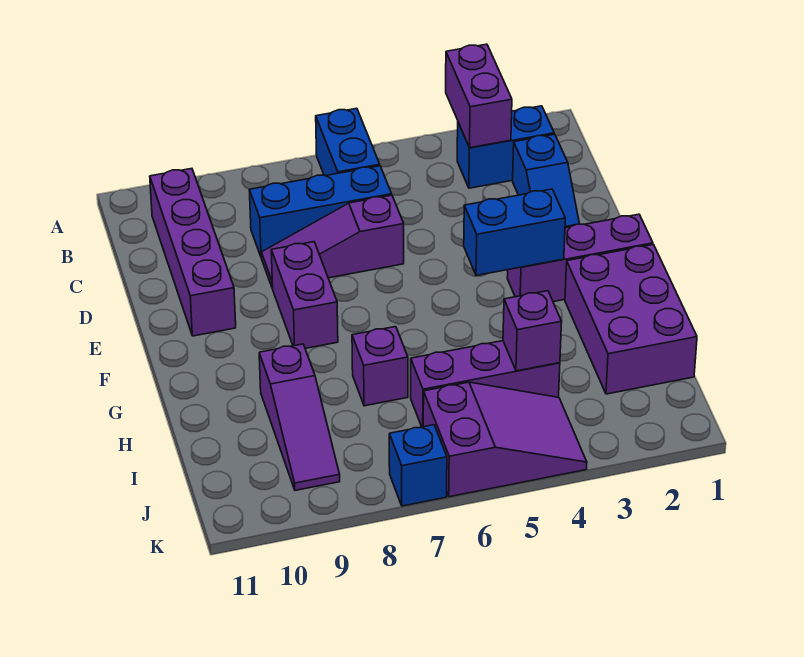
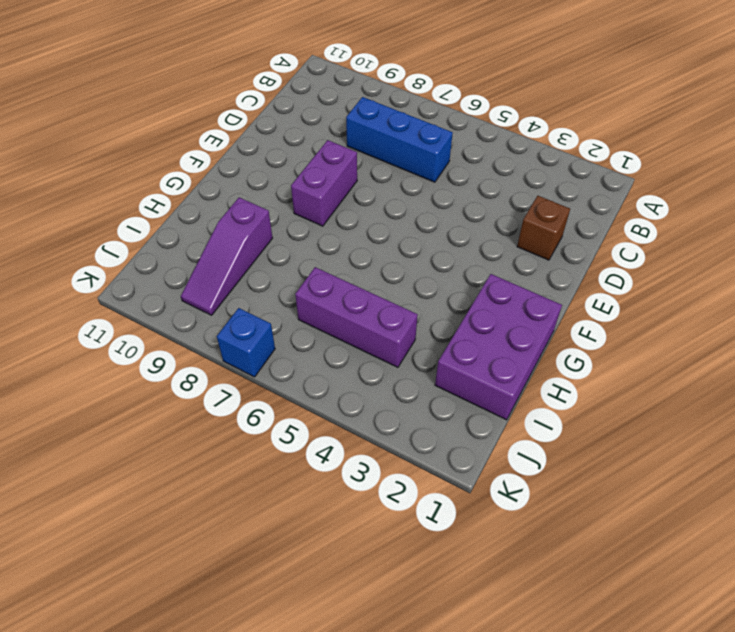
brown brick D2 level 1 -> blue slope C2:D2 level 1 top C
none -> blue brick A6:B6 level 1
none -> blue brick B2:B3 level 1
none -> purple brick B10:E10 level 1

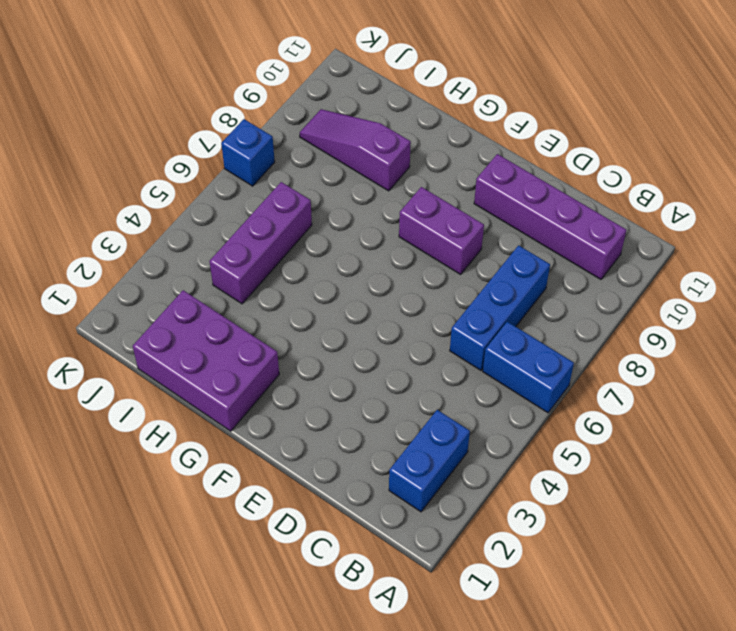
none -> blue slope C2:D2 level 1 top C
none -> purple slope D6:D8 level 1 top 6
none -> purple brick F1:F3 level 1

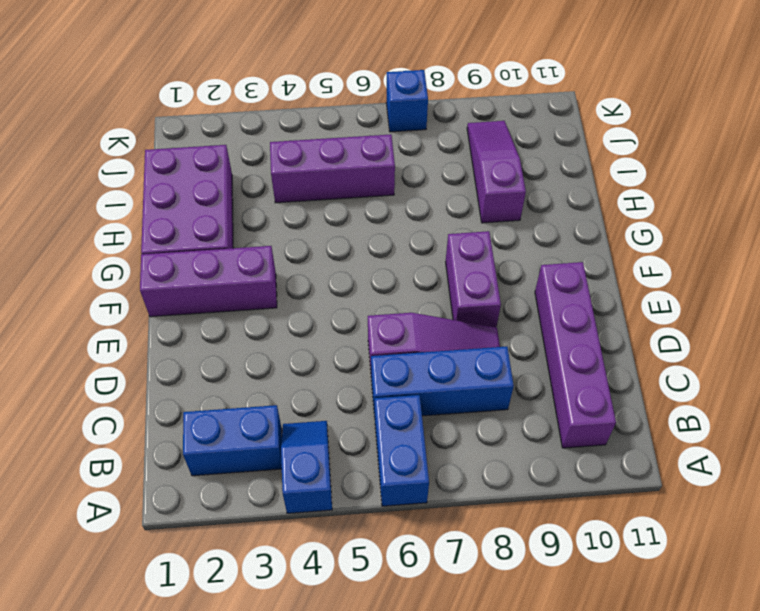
blue slope A4:B4 level 1 top A -> blue slope C2:D2 level 1 top C
none -> purple brick H7 level 1
none -> purple slope J4:K6 level 1 top 6
none -> purple brick A3:B3 level 2

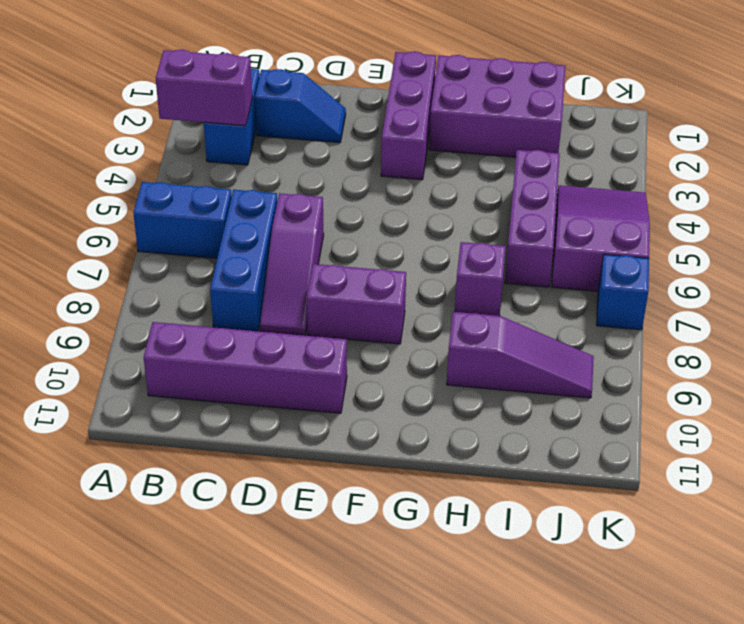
none -> blue brick F3:F4 level 2
none -> purple brick I4 level 2

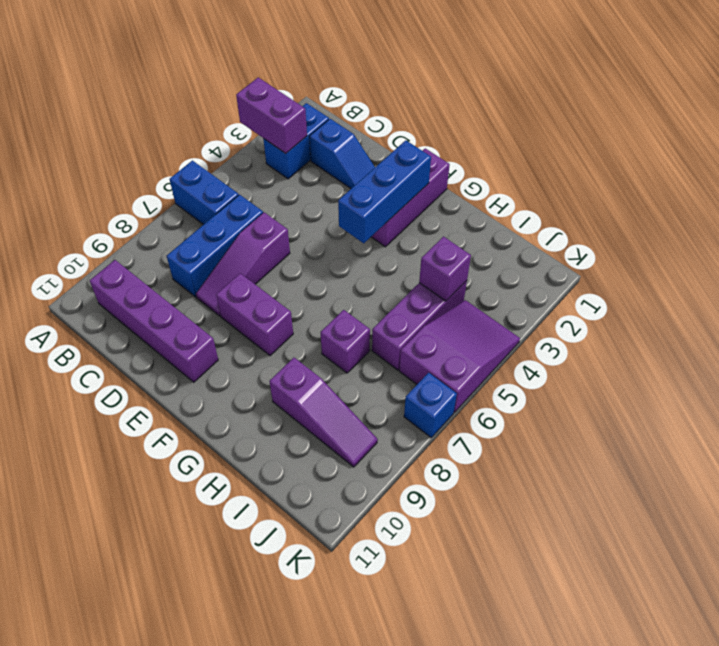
blue brick F2:F4 level 2 -> blue brick F3:F4 level 2
none -> purple brick G1:I2 level 1

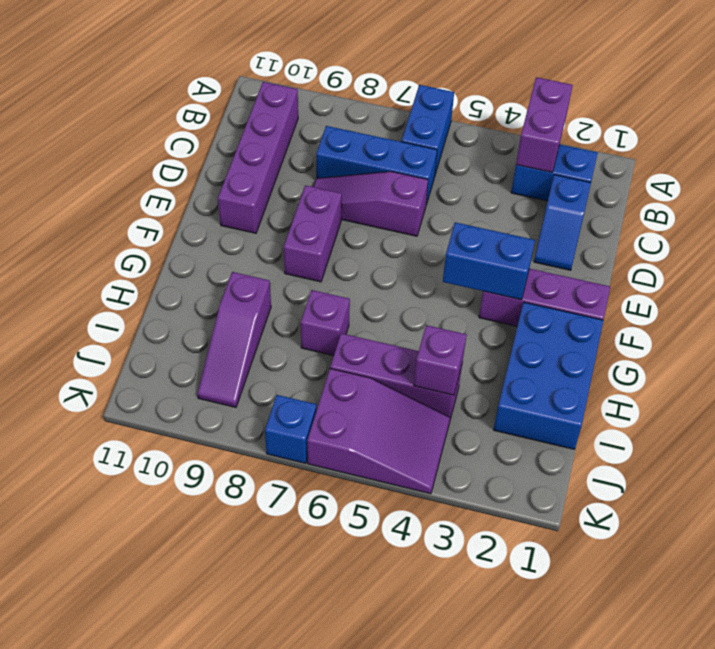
blue brick G1:I2 level 1 -> purple brick G1:I2 level 1

